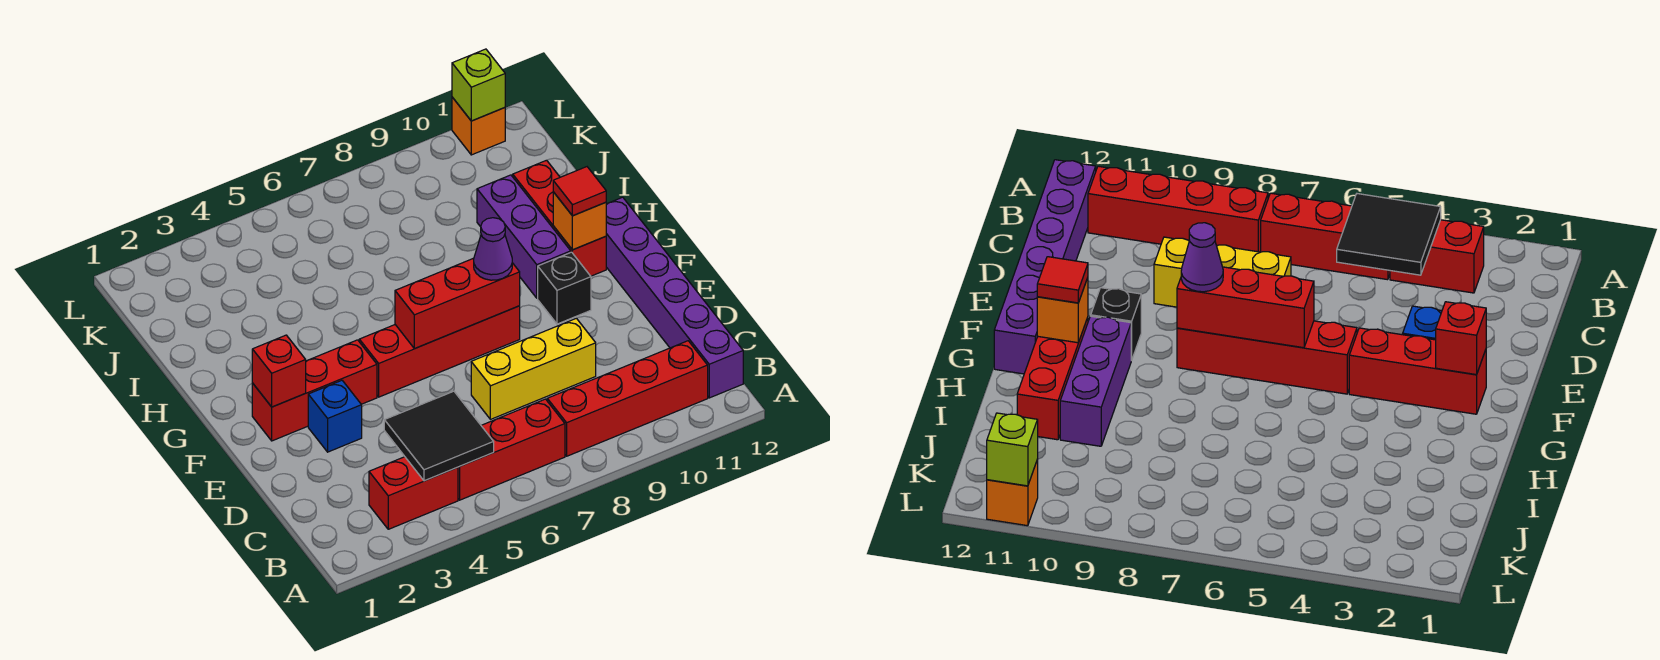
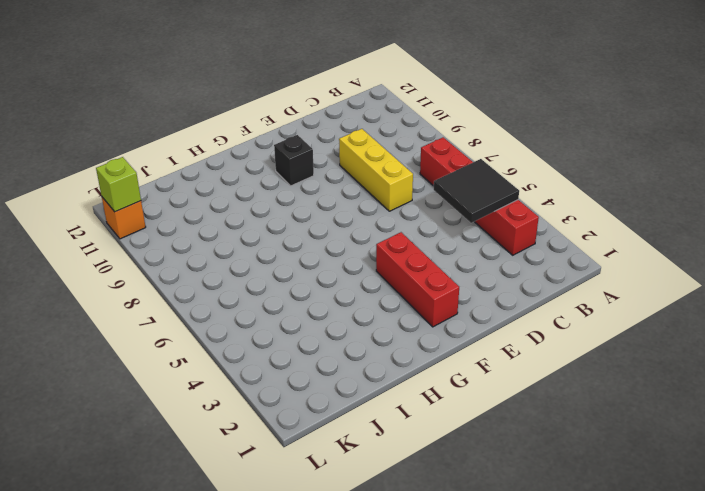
none -> red brick B8:B11 level 1
none -> purple brick B12:G12 level 1
none -> blue brick E3 level 1

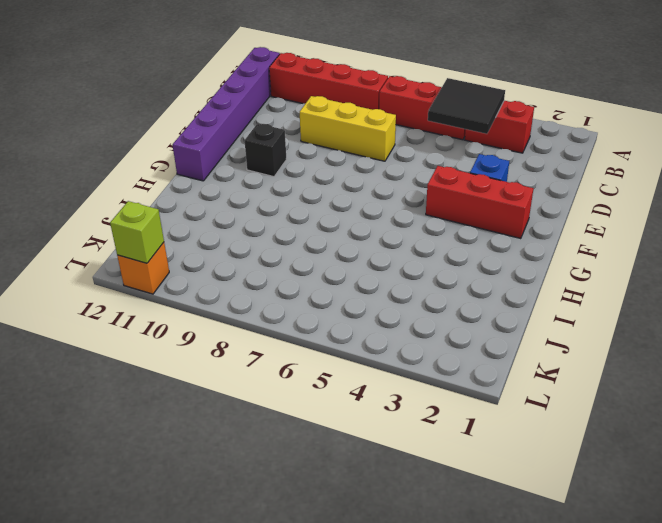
none -> red brick F5:F8 level 1
none -> purple brick G10:I10 level 1
none -> red brick G11:I11 level 1

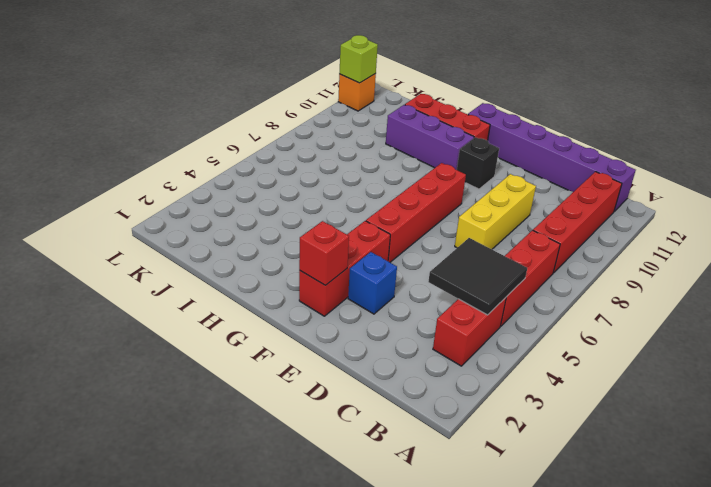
none -> red brick F6:F8 level 2
none -> orange brick G11 level 2
none -> purple cone F8 level 3

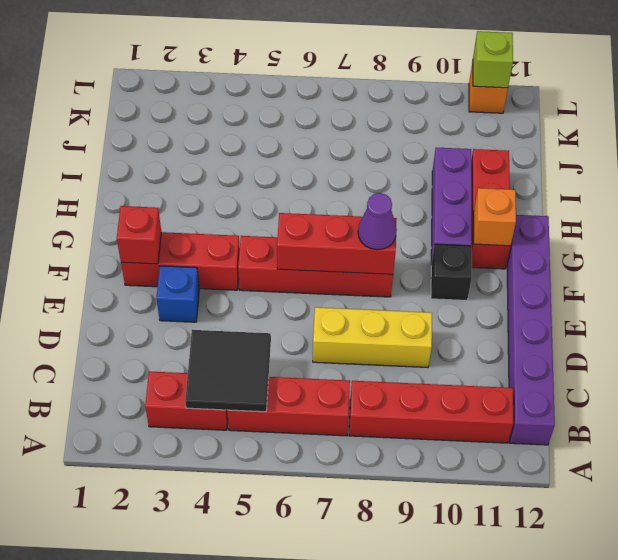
none -> red tile G11 level 3

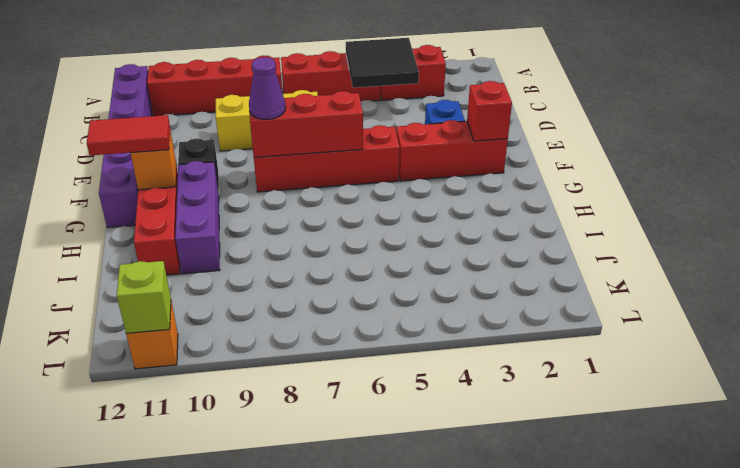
red tile G11:G12 level 3 -> red tile G11 level 3

